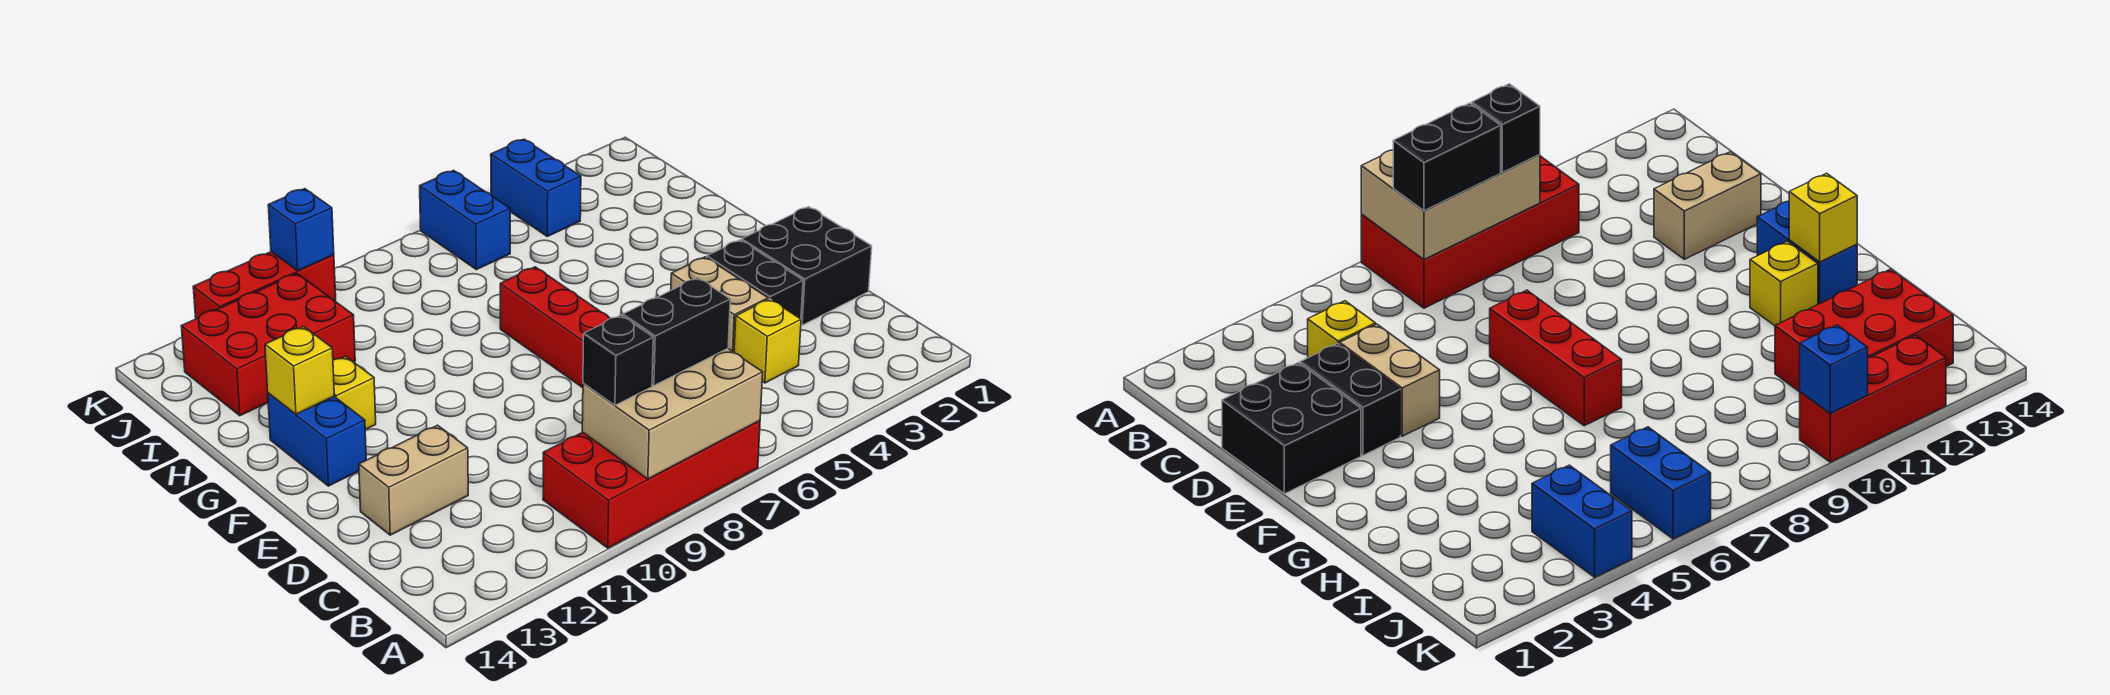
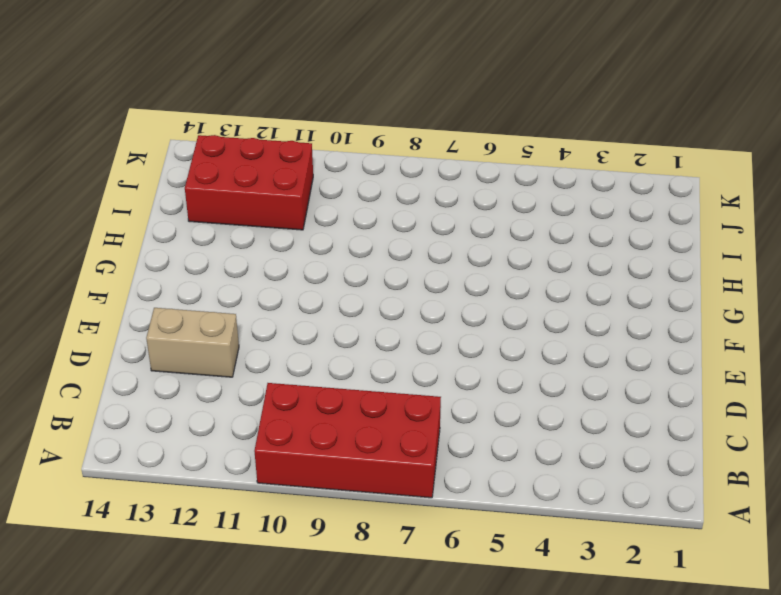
none -> yellow brick C4 level 1
none -> black brick D1:E2 level 1
none -> black brick D3:E3 level 1

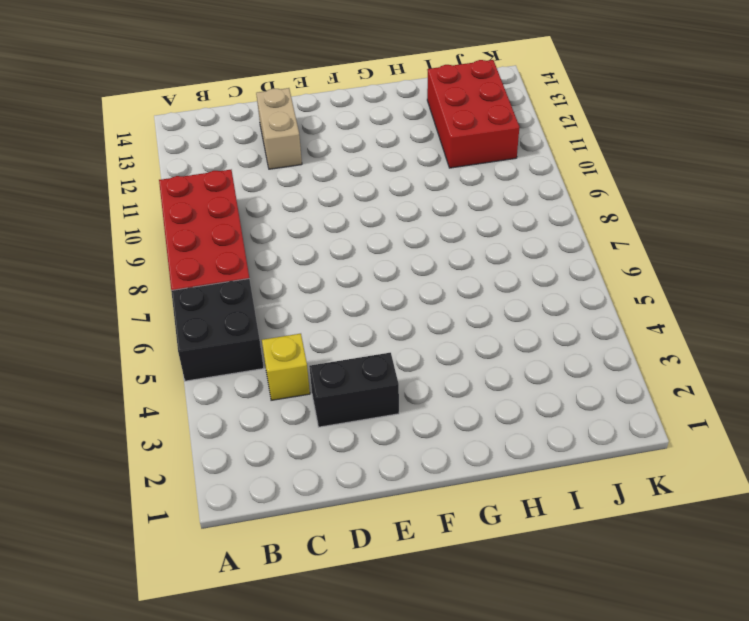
black brick A5:B6 level 1 -> black brick D1:E2 level 1
none -> tan brick D4:E4 level 1
none -> red brick E7:G7 level 1
none -> blue brick F13:G13 level 1

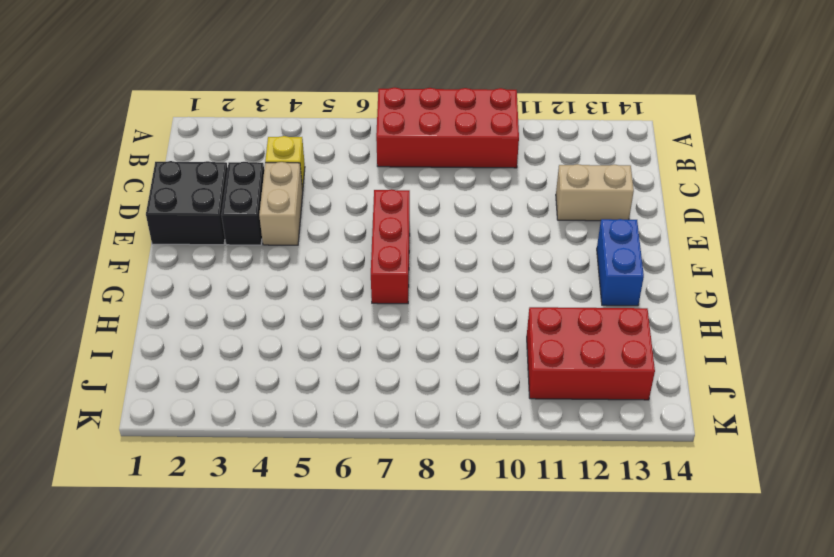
none -> yellow brick G12 level 1
none -> blue brick J4:K4 level 1
none -> blue brick J6:K6 level 1

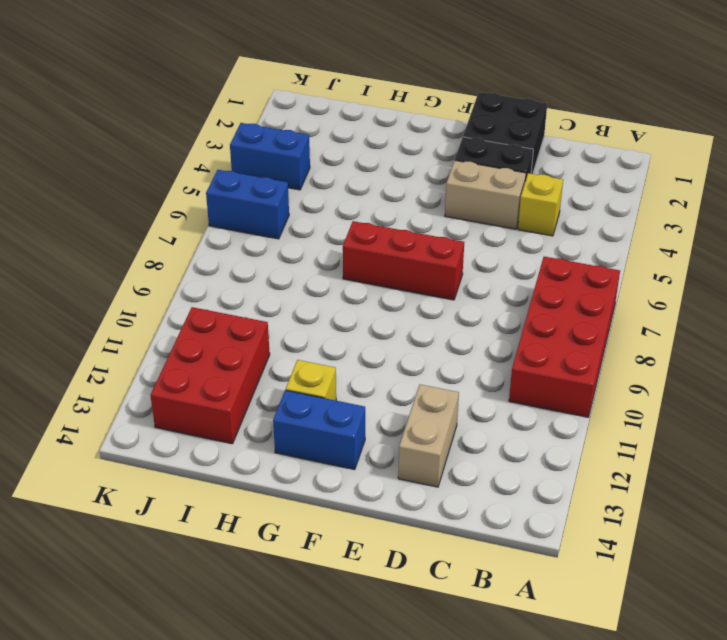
none -> red brick K10:K12 level 1
none -> tan brick A7:B9 level 2
none -> yellow brick G13 level 2

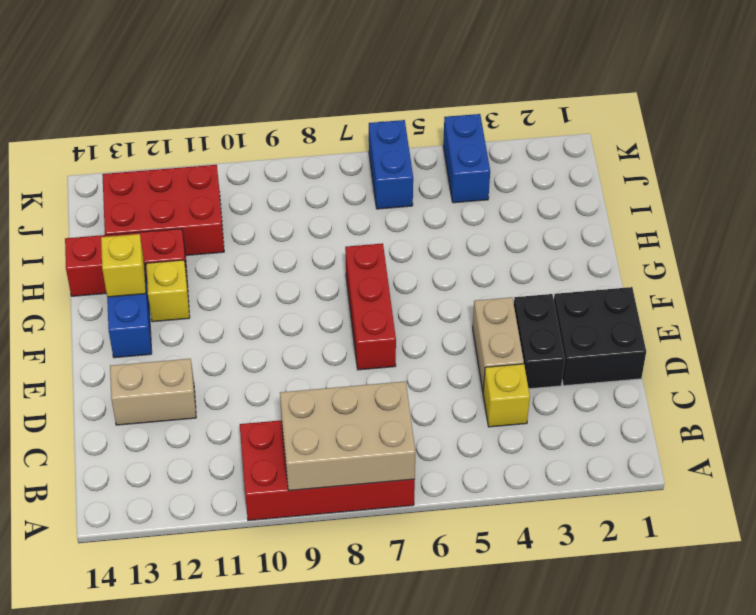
red brick H12:H14 level 1 -> red brick K10:K12 level 1
none -> blue brick K10 level 2
none -> black brick B7:B8 level 3
none -> black brick B9 level 3

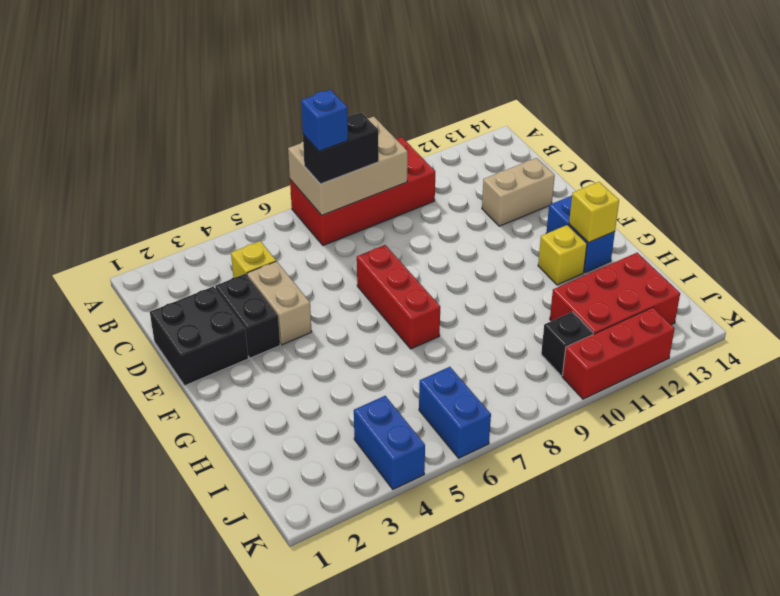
blue brick B7 level 4 -> blue brick K10 level 2
black brick J10 level 1 -> black brick B9 level 3

